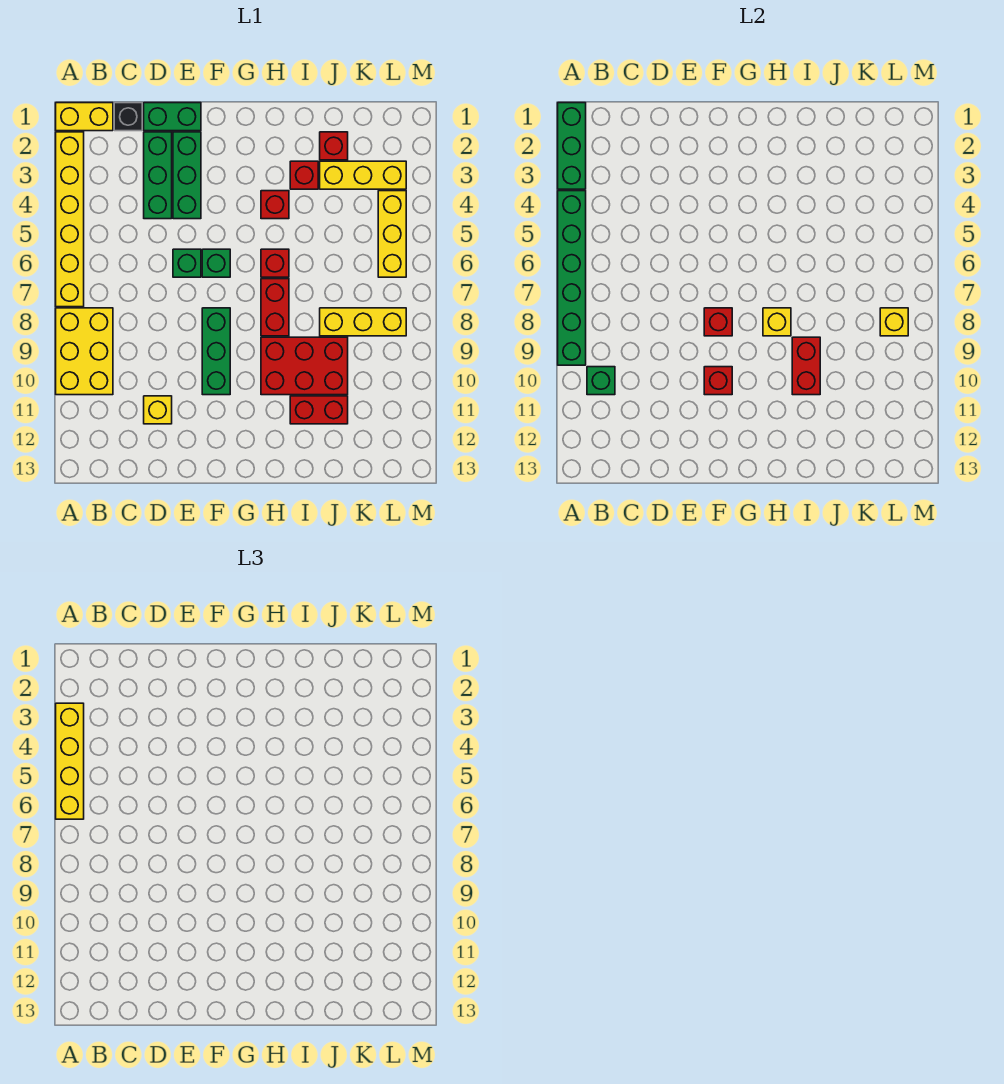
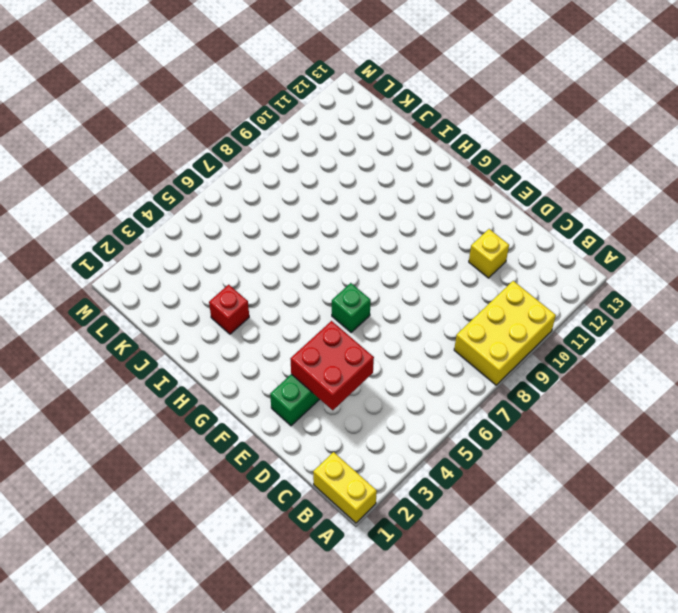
red brick D3:E4 level 2 -> none
none -> yellow brick A2:A7 level 1
none -> black brick C1 level 1
none -> green brick D1:E1 level 1
none -> green brick D2:D4 level 1

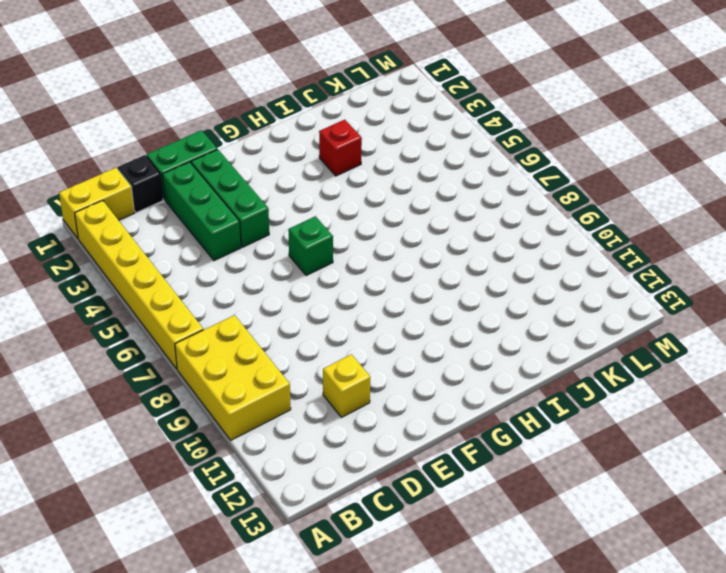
none -> green brick E6 level 1
none -> green brick F8:F10 level 1
none -> red brick H4 level 1
none -> red brick H6 level 1

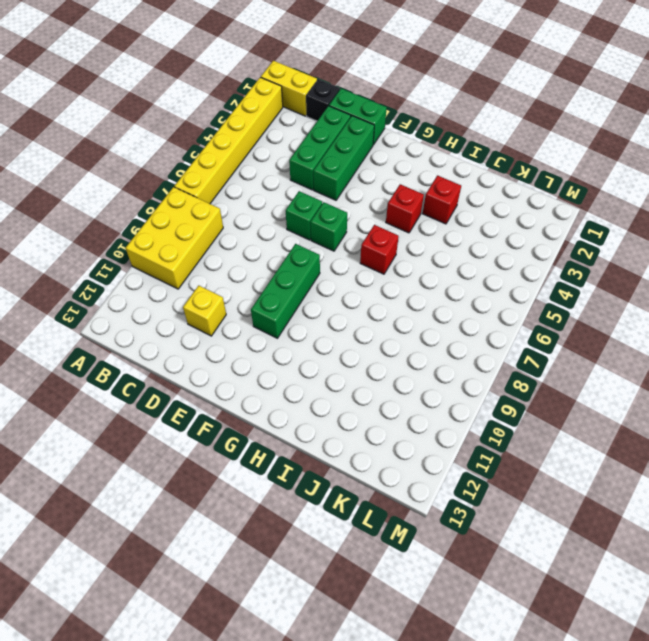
none -> red brick H7:H8 level 1
none -> red brick H9:J10 level 1
none -> red brick I11:J11 level 1
none -> red brick J2 level 1

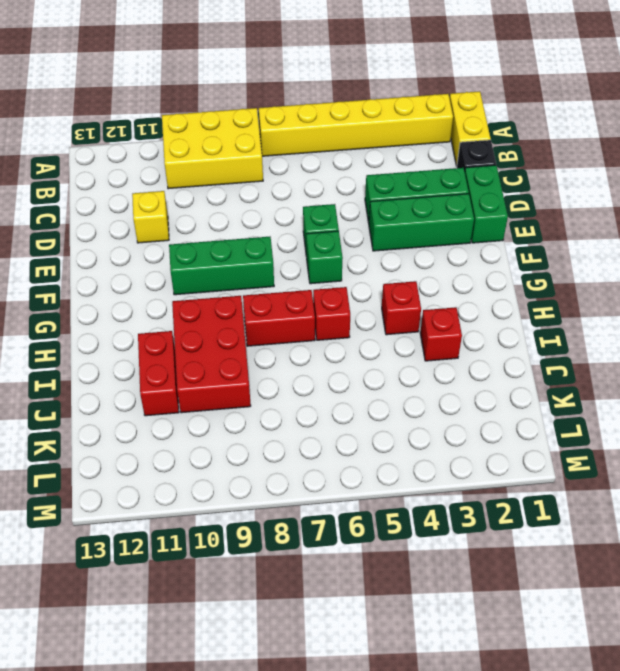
none -> red brick J2 level 1
none -> yellow brick J3:L3 level 1
none -> yellow brick J8:L8 level 1
none -> yellow brick L4:L6 level 1

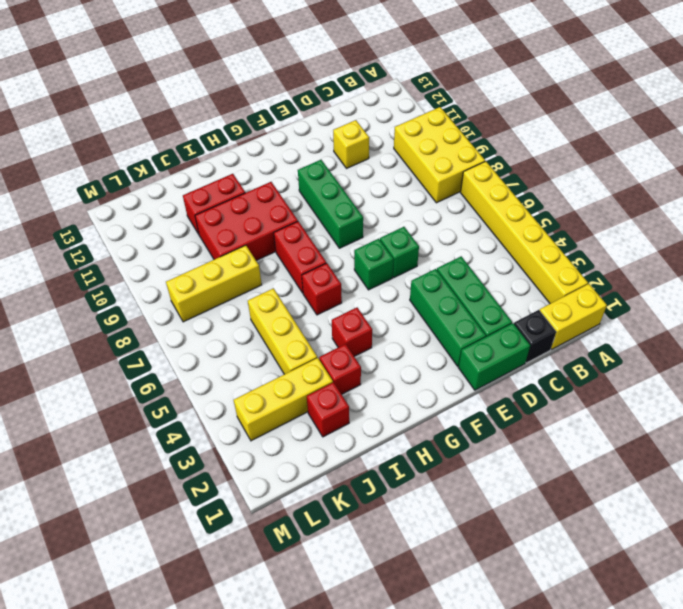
yellow brick J4:J6 level 1 -> yellow brick L4:L6 level 1
none -> green brick A1:A3 level 2
none -> green brick A4:A9 level 2
none -> green brick B10 level 2
none -> red brick F8 level 2

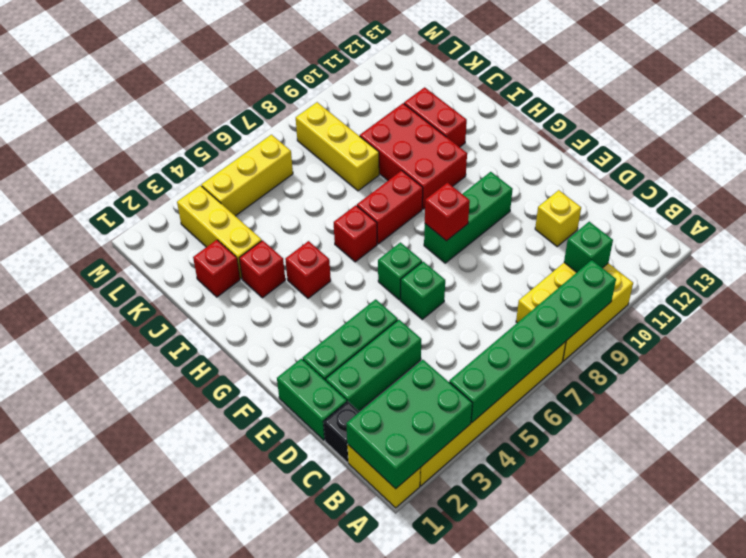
green brick A1:B3 level 2 -> green brick A1:A3 level 2
none -> red brick F10 level 2
none -> yellow brick H8 level 2
none -> red brick I9:I10 level 2
none -> yellow brick L8 level 2

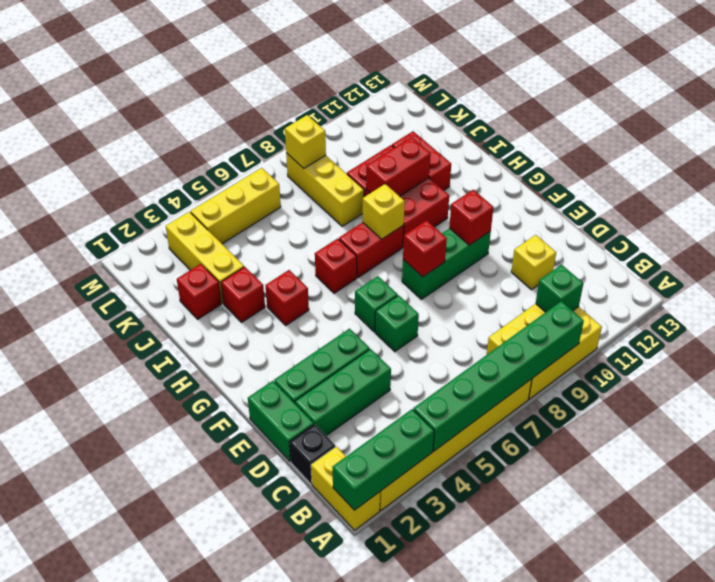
none -> yellow brick A3:A6 level 3

